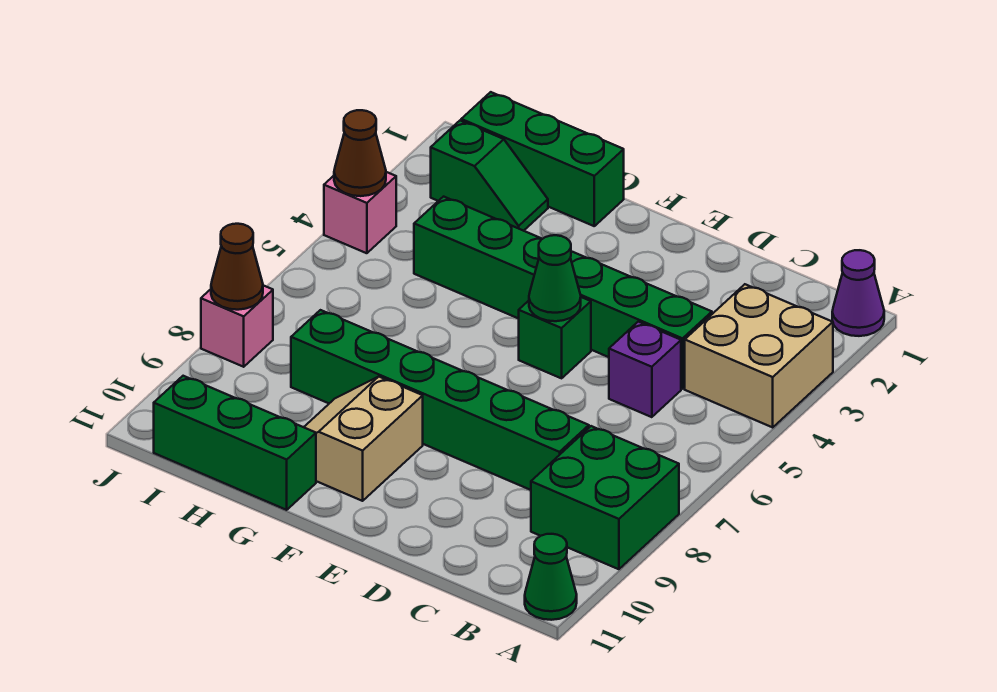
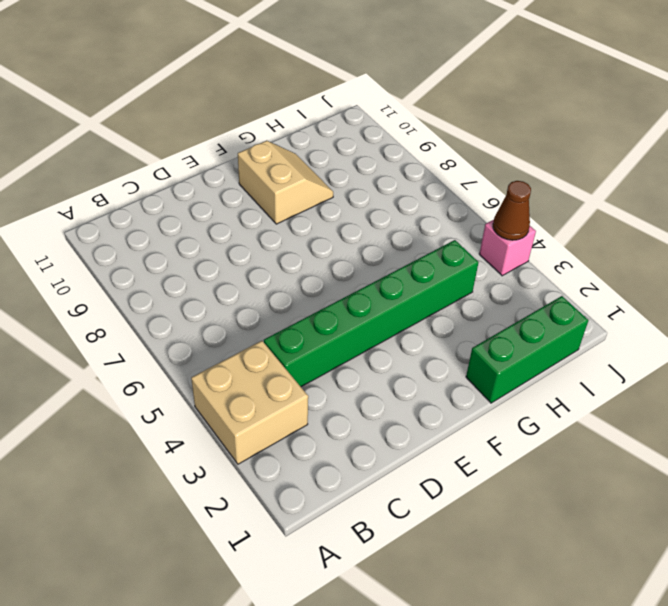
none -> purple cone A1 level 1
none -> green brick A8:B9 level 1
none -> green cone A11 level 1

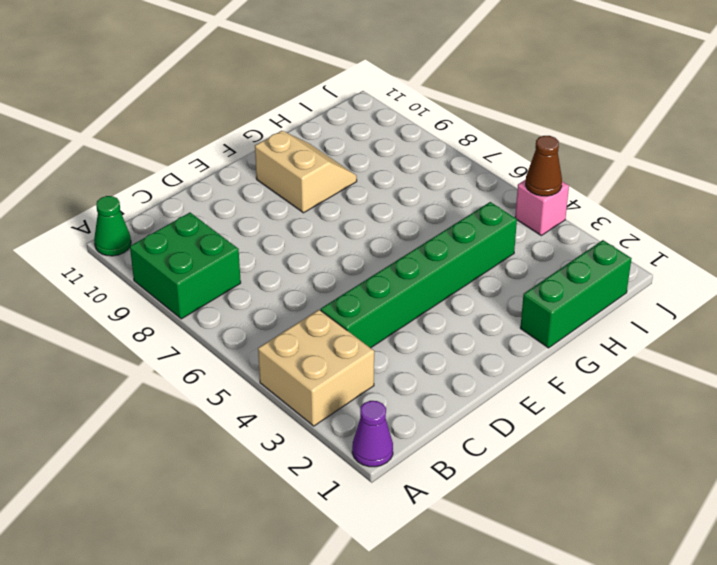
none -> purple brick C5 level 1
none -> green brick C8:H8 level 1
none -> green brick E5 level 1

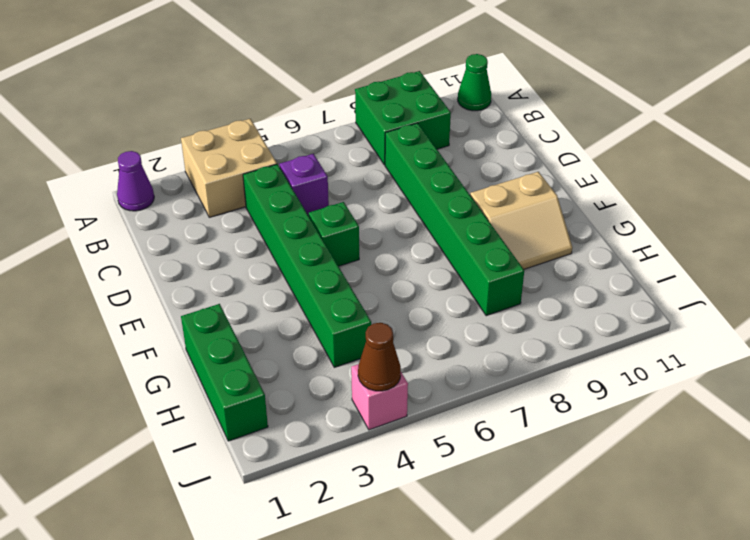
none -> green brick G11:I11 level 1
none -> green slope H2:I2 level 1 top I
none -> pink brick J8 level 1

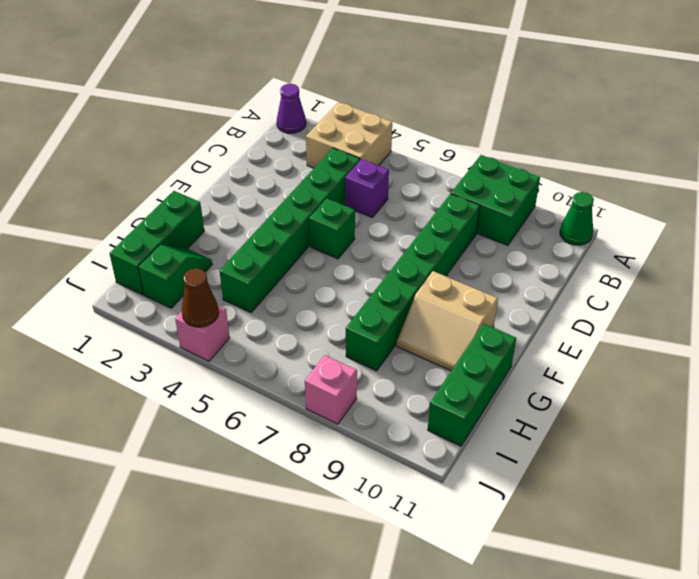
none -> green cone E5 level 2
none -> brown cone J8 level 2

